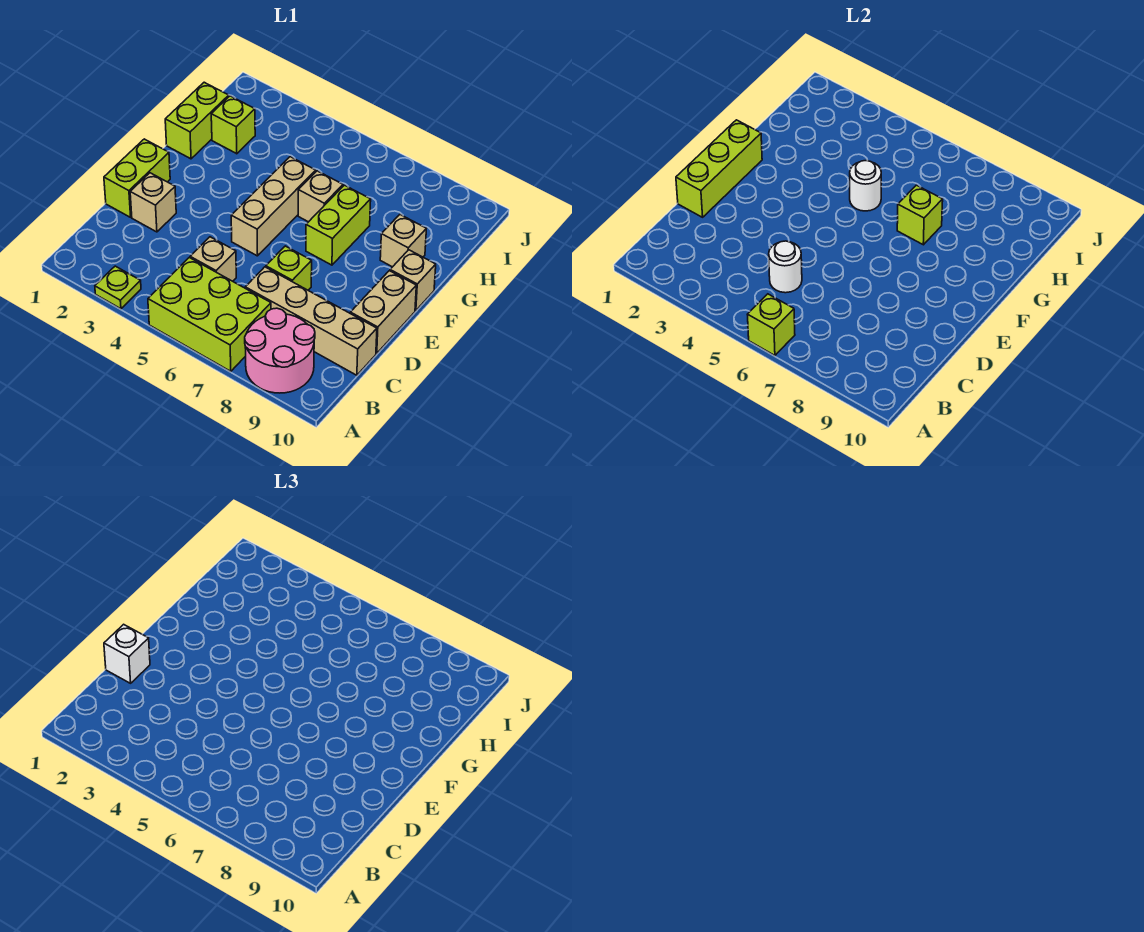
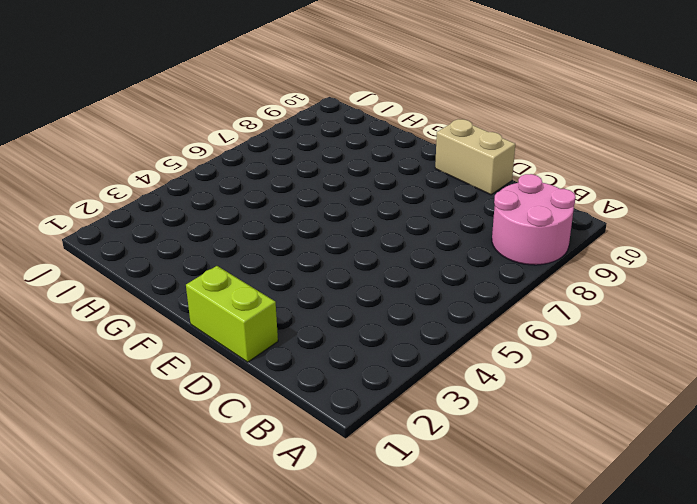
none -> lime plate A3 level 1
none -> lime brick A5:B7 level 1
none -> tan brick C5 level 1

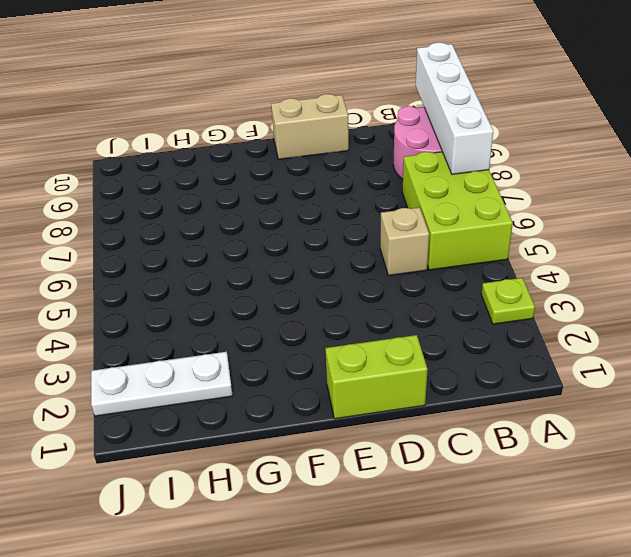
white brick A7:A10 level 2 -> none
white plate H2:J2 level 1 -> lime brick H2 level 1
none -> tan brick C7:C10 level 1
none -> tan brick D2 level 1
none -> lime brick D7 level 1

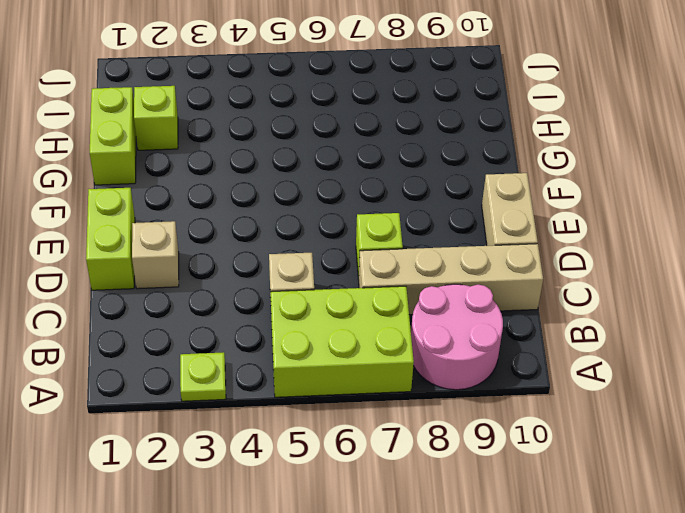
none -> tan brick E5:G5 level 1
none -> lime brick F7:G7 level 1
none -> tan brick F10 level 1

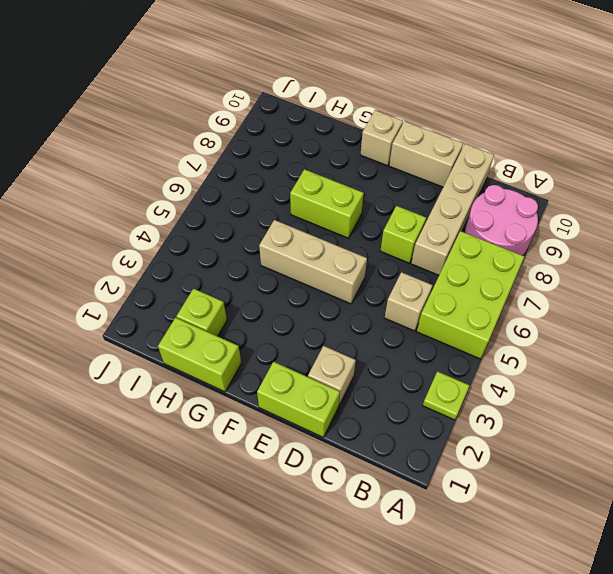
none -> tan brick G6 level 1
none -> tan brick G9 level 1
none -> lime brick A6 level 2

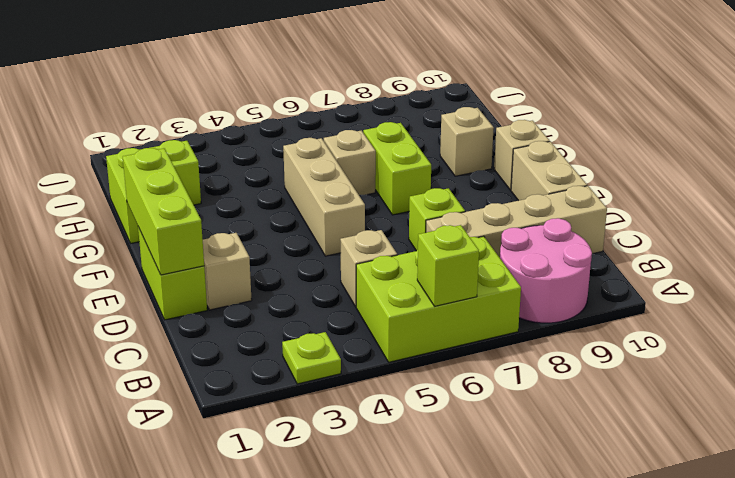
none -> white round brick C5 level 2
none -> white round brick G5 level 2
none -> lime brick G7 level 2

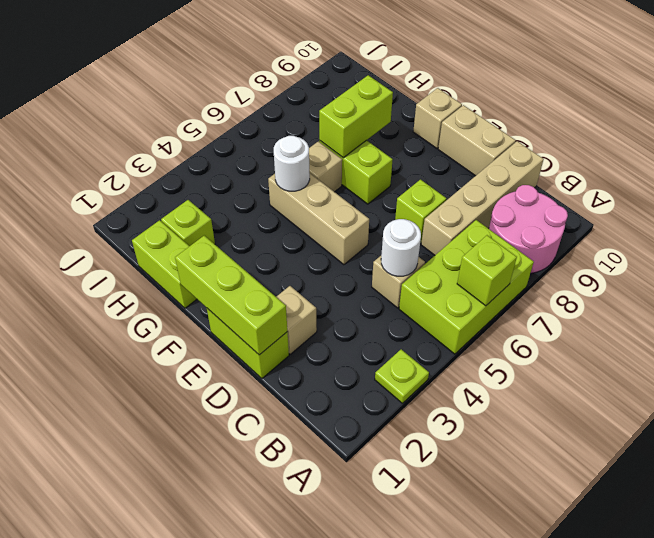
lime brick G7:G8 level 2 -> lime brick G7 level 2
none -> tan brick G9 level 1
none -> white brick D1 level 3

